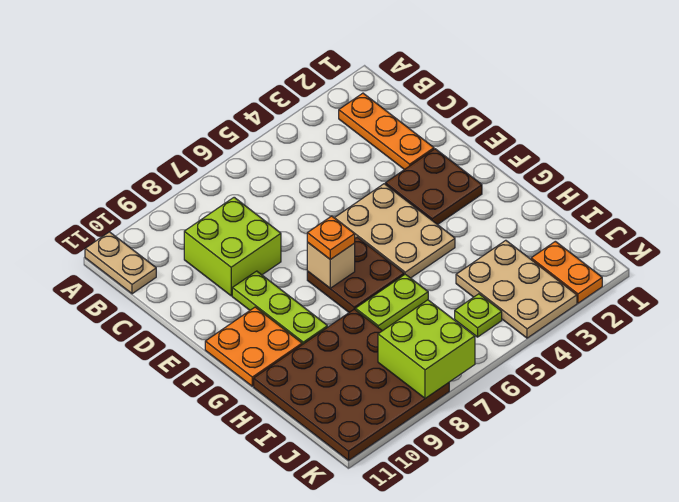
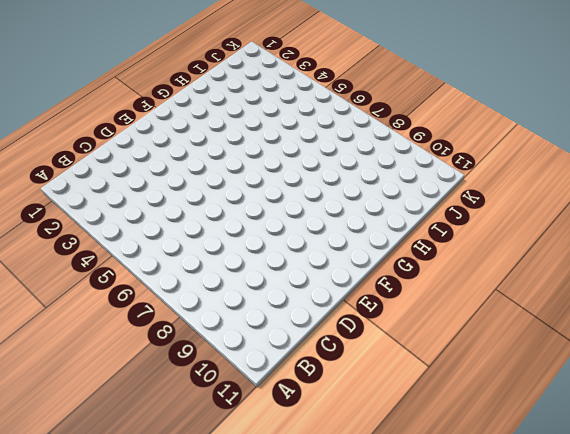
none -> tan plate A11:B11 level 1
none -> orange plate B2:D2 level 1
none -> lime brick C8:D9 level 1

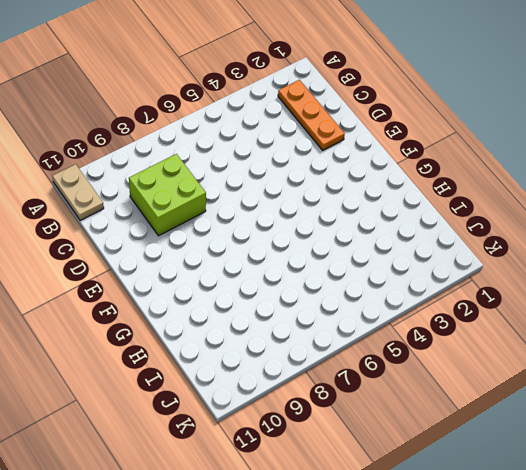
none -> brown plate E2:F3 level 1
none -> tan plate E4:G5 level 1
none -> lime plate E9:G9 level 1

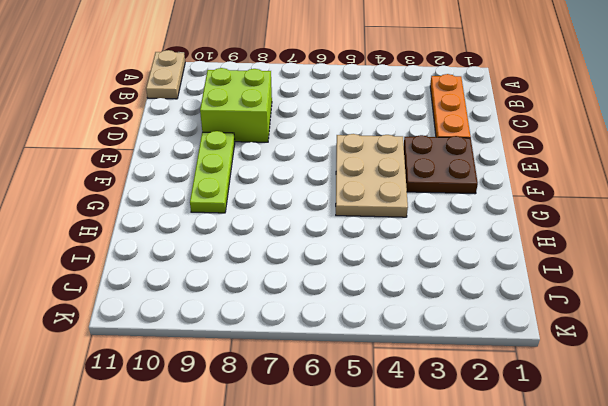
none -> brown plate F6:G7 level 1
none -> orange plate F10:G11 level 1
none -> lime plate H6:H7 level 1

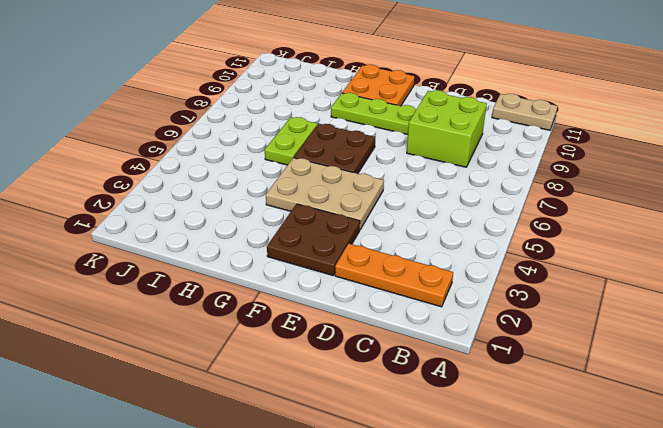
none -> brown plate H8:K11 level 1
none -> tan plate I3:K4 level 1
none -> orange plate J2:K2 level 1

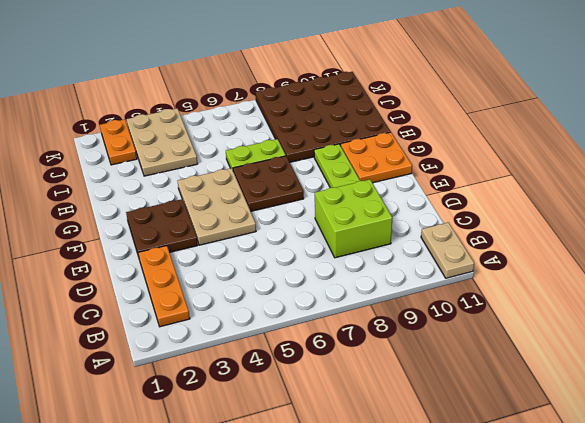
none -> lime plate J5 level 1
none -> tan brick F7 level 2
none -> lime brick J7:K8 level 2

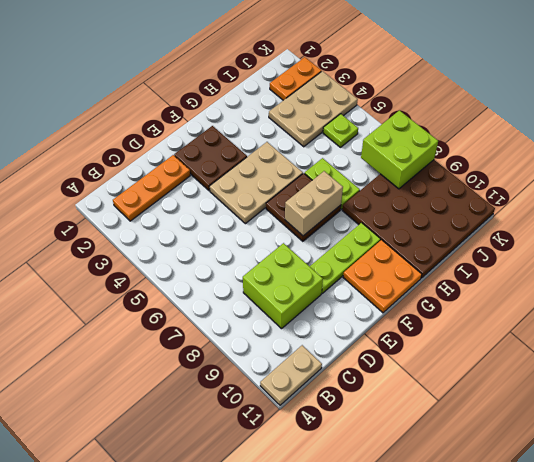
tan brick F7:G7 level 2 -> tan brick F7 level 2
none -> orange plate F7 level 3

